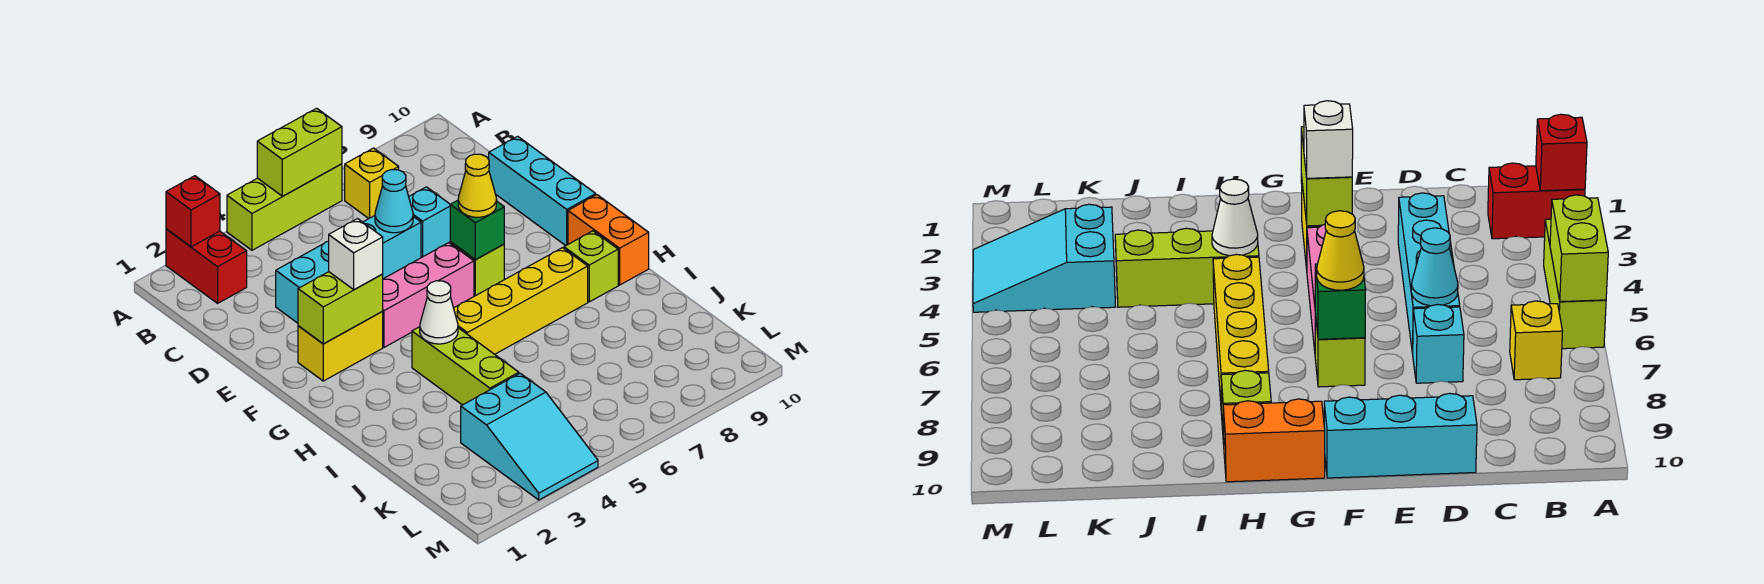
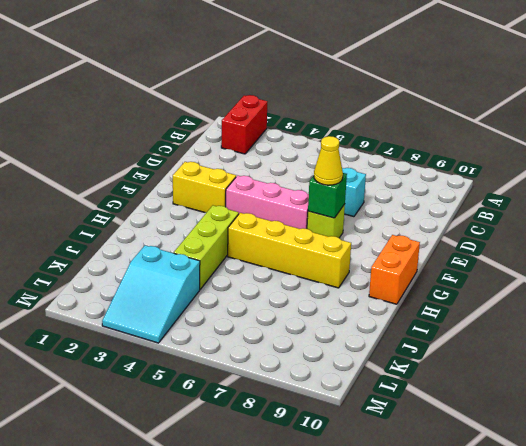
none -> lime brick A4:A6 level 1
none -> yellow brick B7 level 1
none -> cyan brick D3:D6 level 1

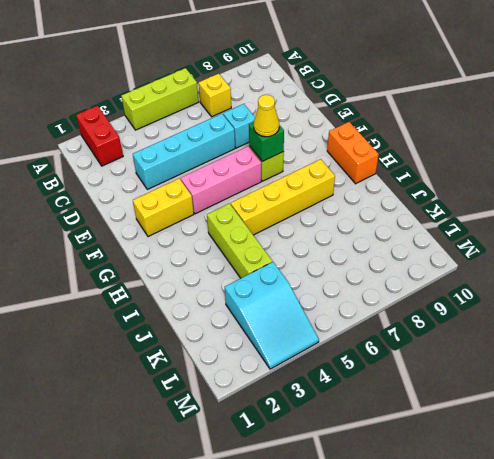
none -> cyan brick D10:F10 level 1
none -> lime brick H9 level 1
none -> red brick A2 level 2

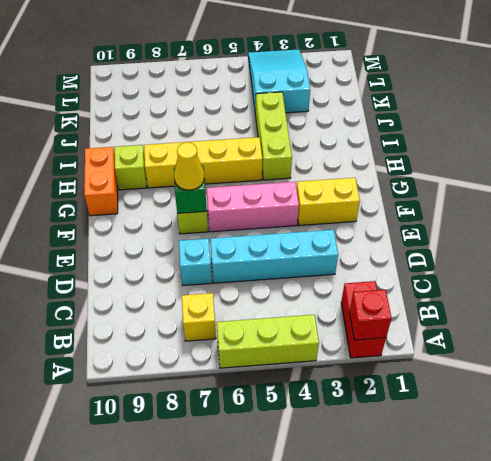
none -> cyan brick D10:F10 level 1
none -> lime brick A5:A6 level 2
none -> cyan cone D6 level 2

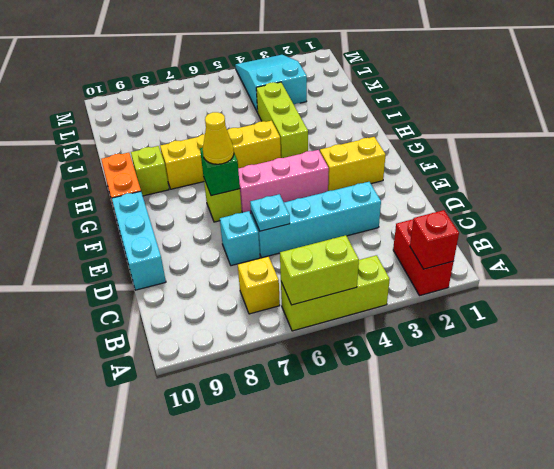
cyan plate D6 level 2 -> cyan cone D6 level 2
none -> lime brick F2:F3 level 2
none -> white cone H4 level 2
none -> white brick F3 level 3

